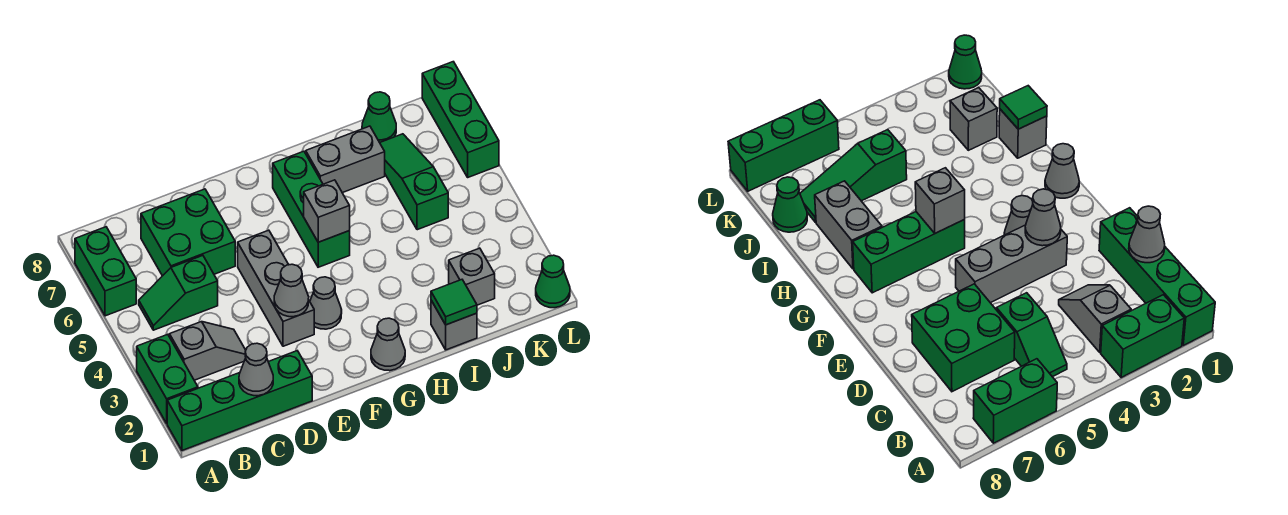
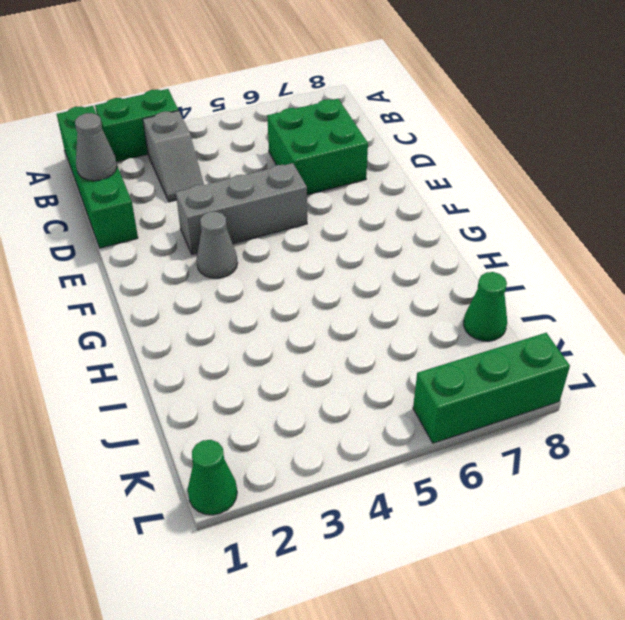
none -> green brick A6:A7 level 1
none -> green slope B5:C5 level 1 top C
none -> grey cone G1 level 1

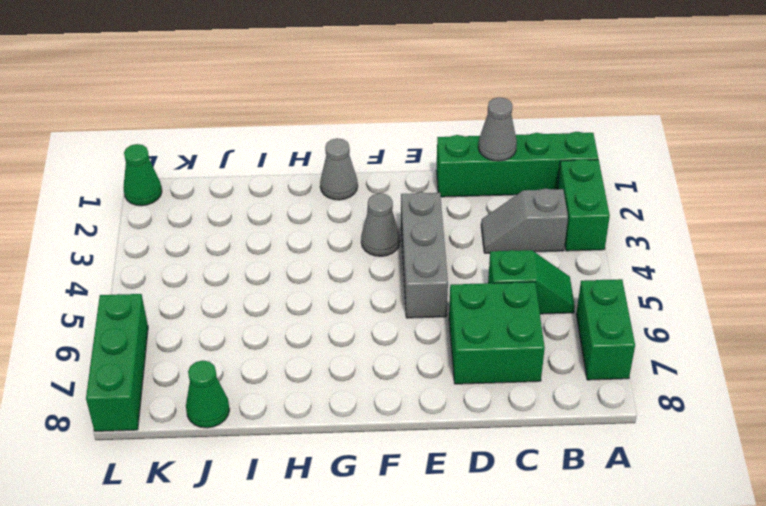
none -> green brick G5:G7 level 1
none -> grey brick H7:I7 level 1
none -> grey brick I1 level 1

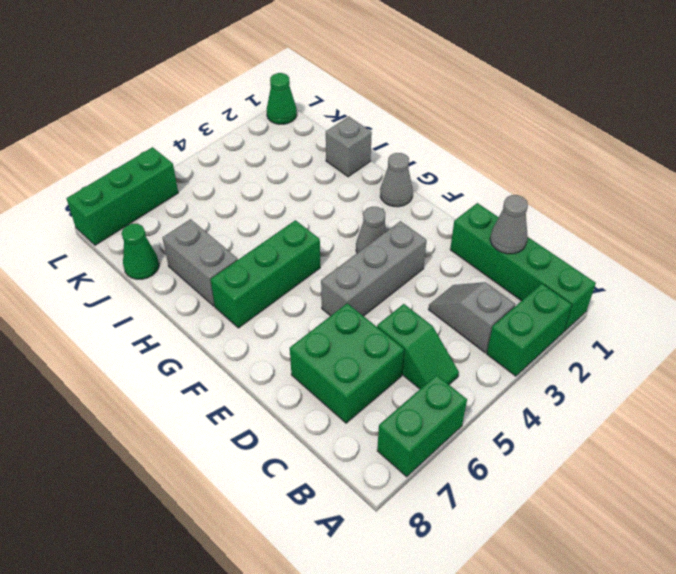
none -> grey brick J2 level 1
none -> green slope J5:J7 level 1 top 5
none -> grey cone E3 level 2

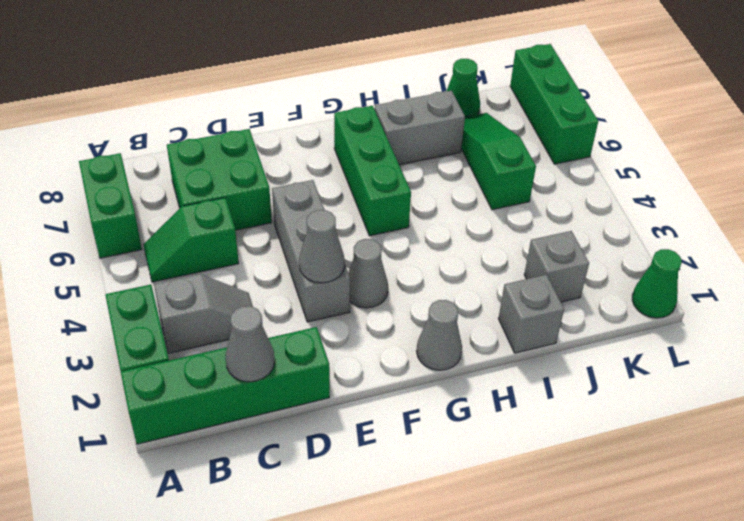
none -> grey brick G5 level 2
none -> green tile I1 level 2

